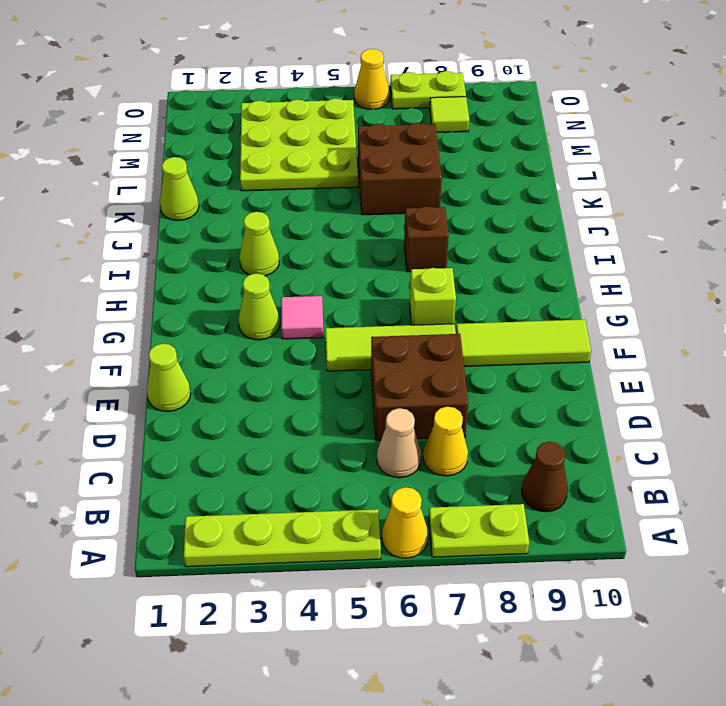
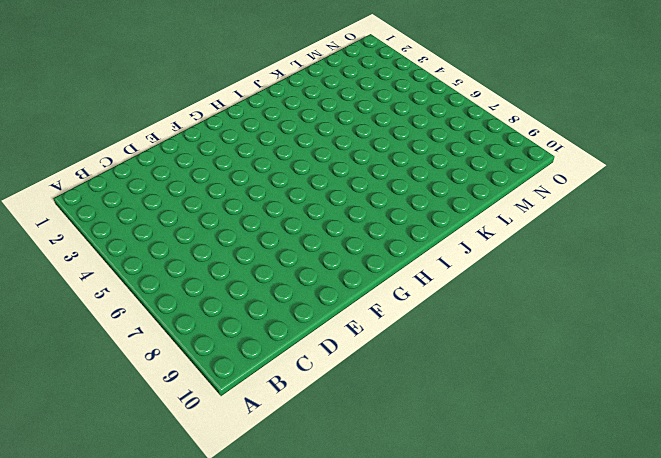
none -> lime plate A2:A5 level 1
none -> yellow cone A6 level 1
none -> lime plate A7:A8 level 1

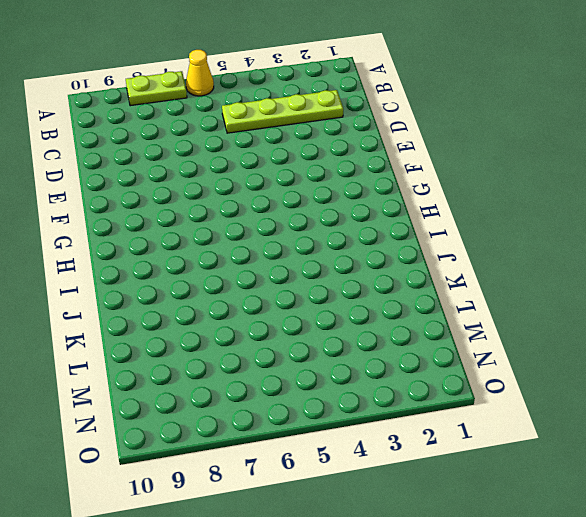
lime plate C2:C5 level 1 -> lime plate A2:A5 level 1
none -> brown cone B9 level 1
none -> tan cone C6 level 1
none -> yellow cone C7 level 1

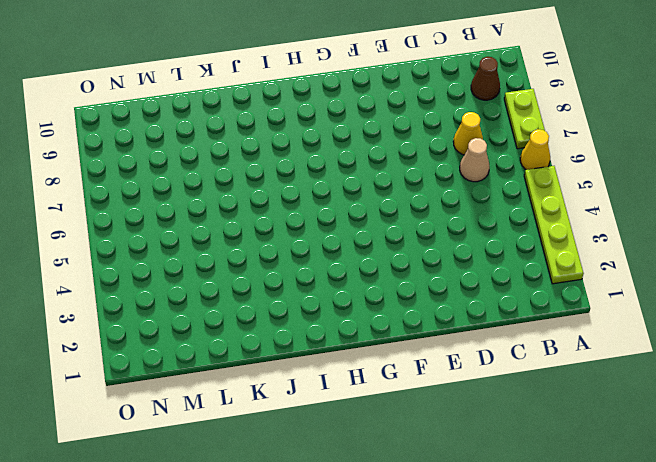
none -> brown brick D6:E7 level 1
none -> lime cone E1 level 1
none -> lime tile F5:F7 level 1

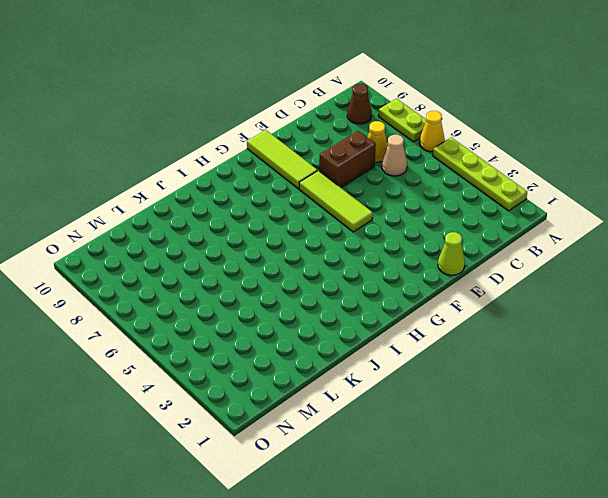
brown brick D7:E7 level 1 -> brown brick D6:E7 level 1
none -> lime cone G3 level 1
none -> pink tile G4 level 1
none -> lime brick G7 level 1

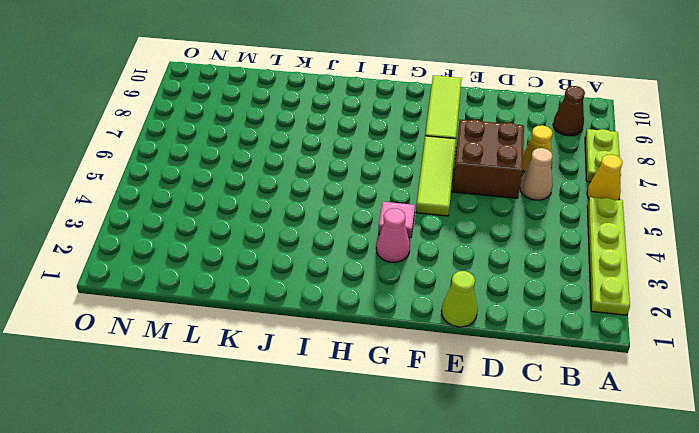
pink cone G3 level 1 -> lime cone G3 level 1
none -> lime brick G7 level 1
none -> lime cone I3 level 1
none -> brown brick I7 level 1

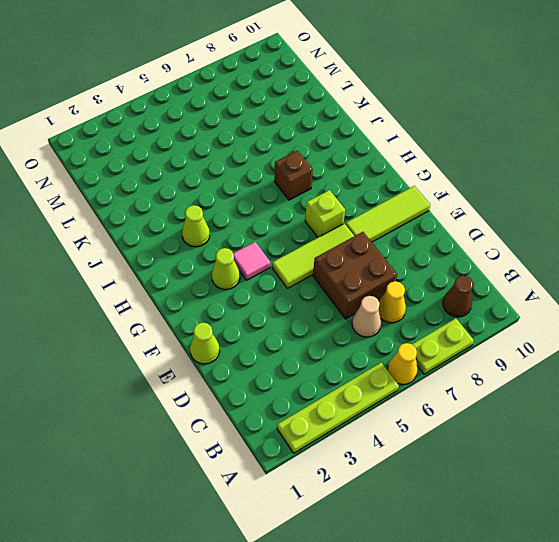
none -> lime cone K1 level 1
none -> brown brick K6:L7 level 1
none -> lime plate L3:N5 level 1

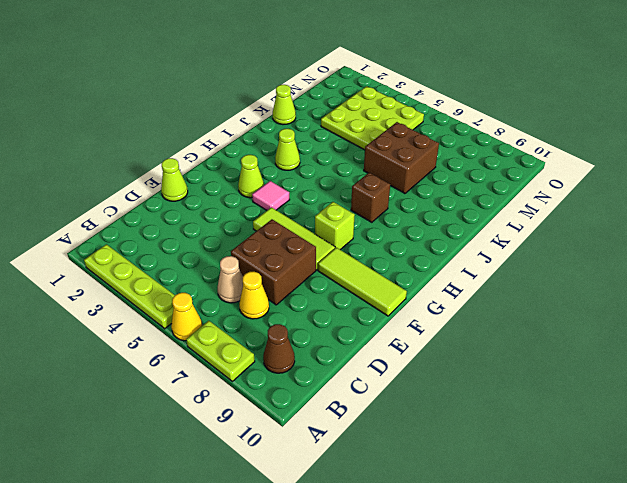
none -> lime tile N8 level 1
none -> yellow cone O6 level 1
none -> lime plate O7:O8 level 1

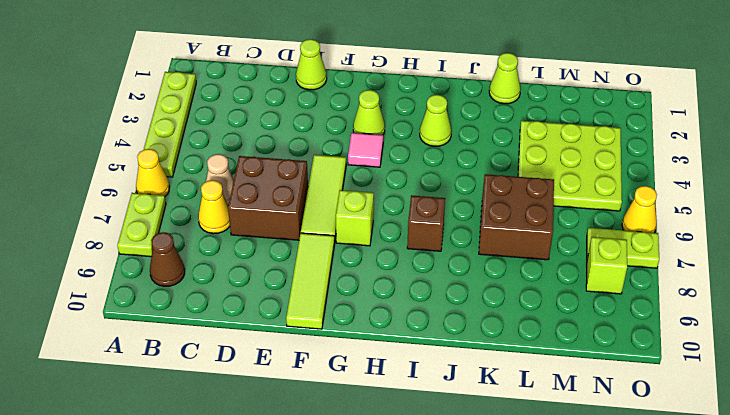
lime plate N7:O7 level 1 -> lime plate O7:O8 level 1
lime brick N8 level 1 -> lime tile N8 level 1

